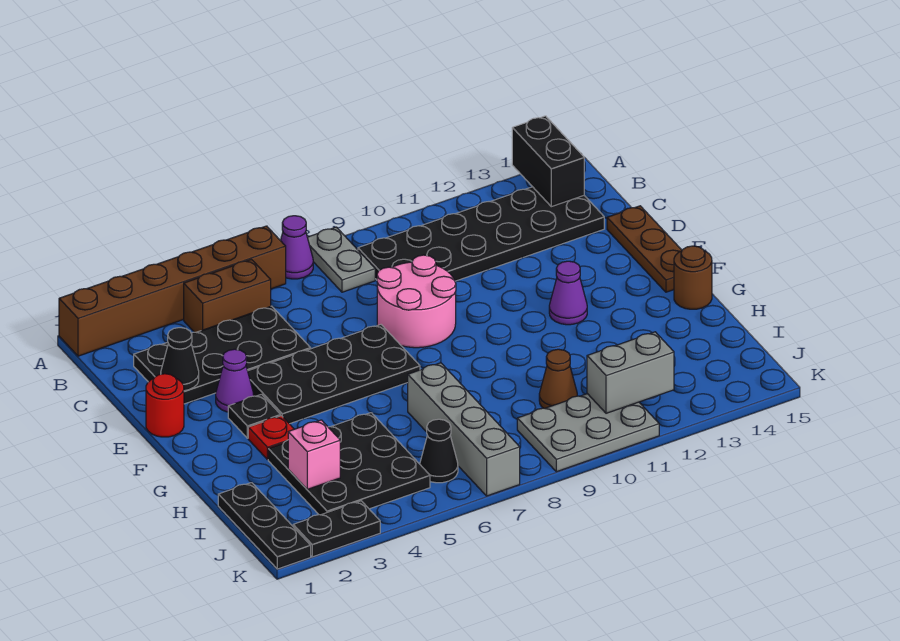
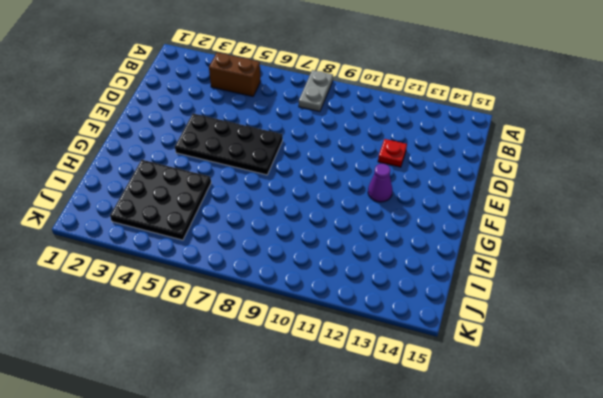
red plate D12 level 1 -> red plate G3 level 1
none -> brown brick A1:A6 level 1
none -> purple cone A7 level 1
none -> black plate B9:C14 level 1

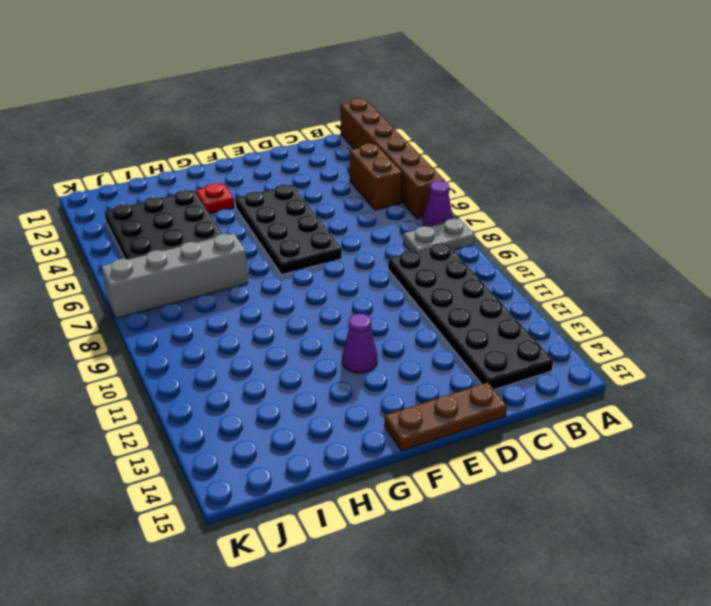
none -> black plate C2:D5 level 1
none -> pink round brick D8:E9 level 1
none -> red round brick E1 level 1

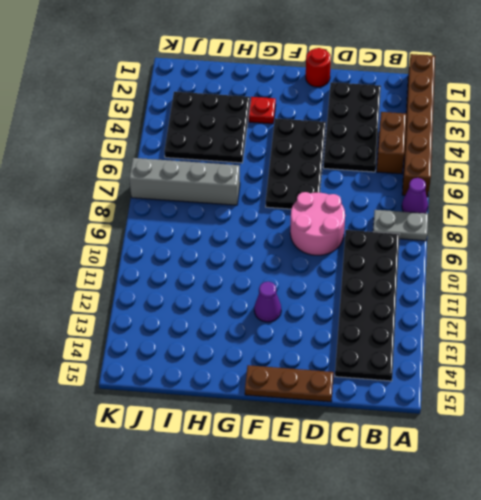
none -> purple cone E3 level 1
none -> black plate F3 level 1
none -> brown round brick G15 level 1

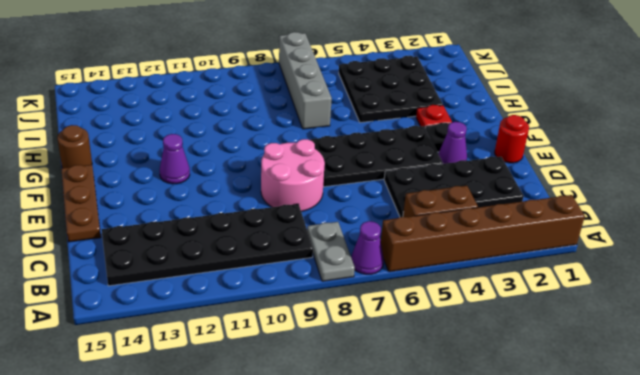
none -> black plate I1:K1 level 1
none -> brown cone I10 level 1
none -> black cone J6 level 1

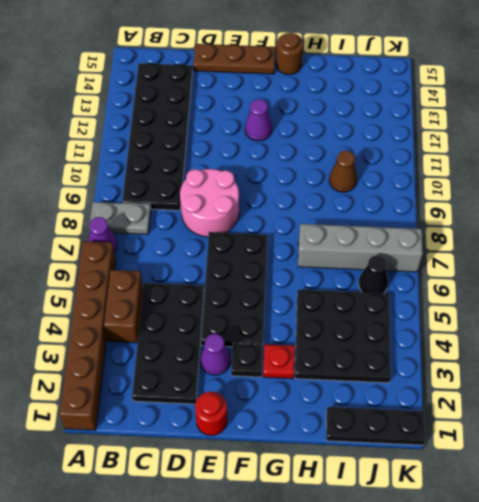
none -> grey plate J9:K11 level 1
none -> black plate K2:K3 level 1
none -> black brick A14:B14 level 2

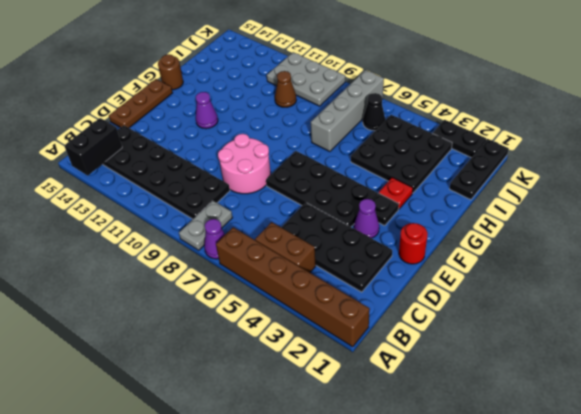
none -> black cone D2 level 2
none -> pink brick I3 level 2
none -> grey brick J11:J12 level 2

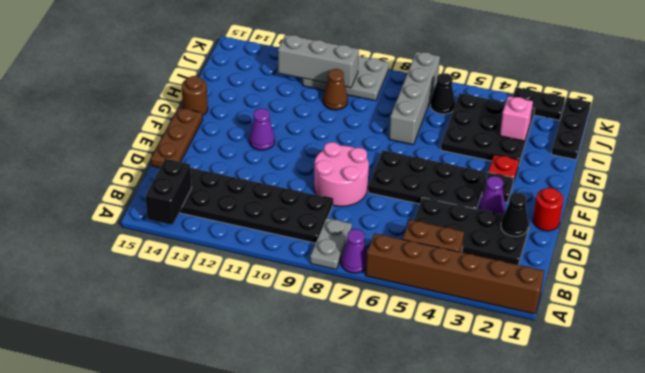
grey brick J10:J12 level 2 -> grey brick J11:J12 level 2

